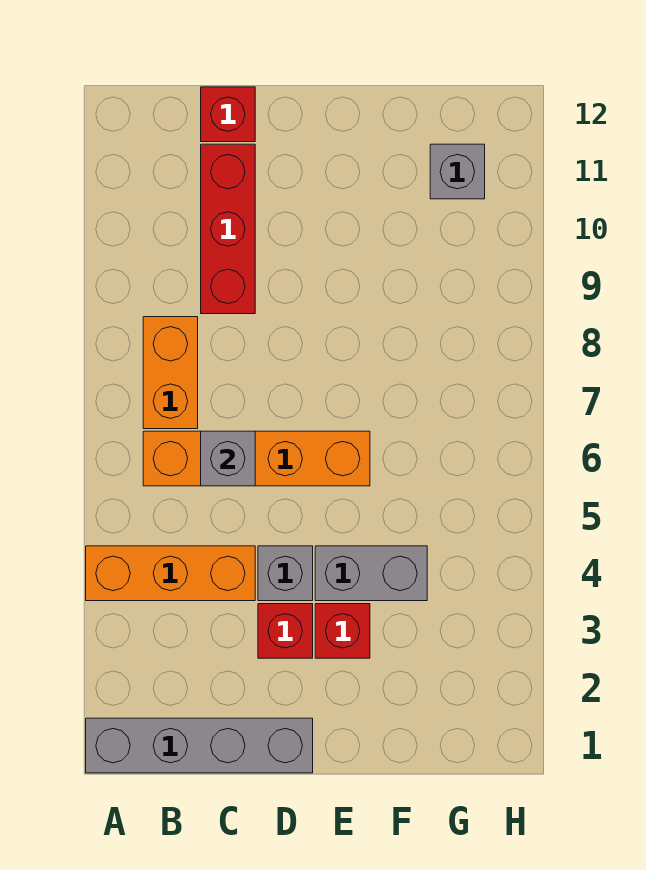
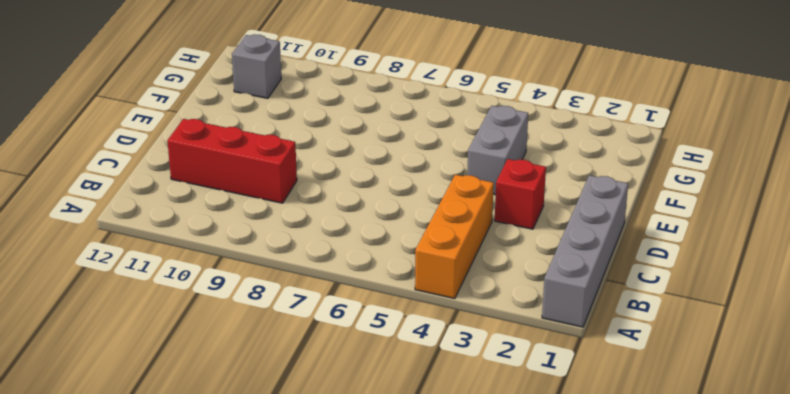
none -> orange brick B6:E6 level 1
none -> orange brick B7:B8 level 1
none -> red brick C12 level 1

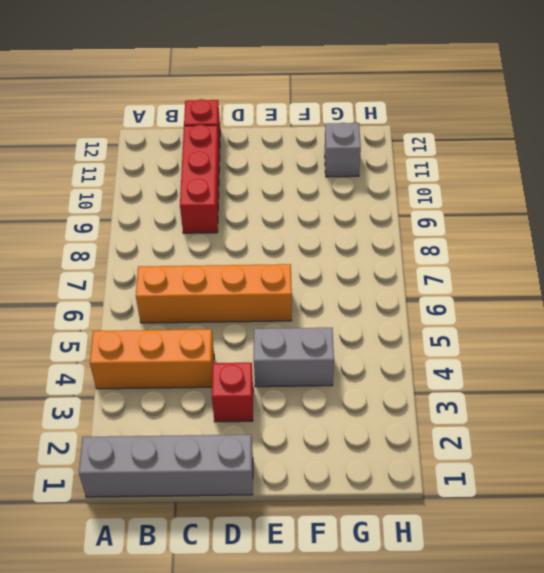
none -> orange brick B7:B8 level 1
none -> grey brick D4 level 1
none -> red brick E3 level 1

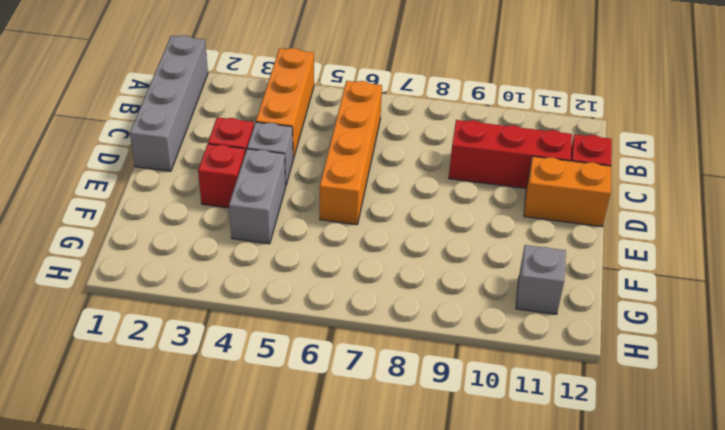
orange brick D11:D12 level 1 -> orange brick B7:B8 level 1
none -> grey brick C6 level 2

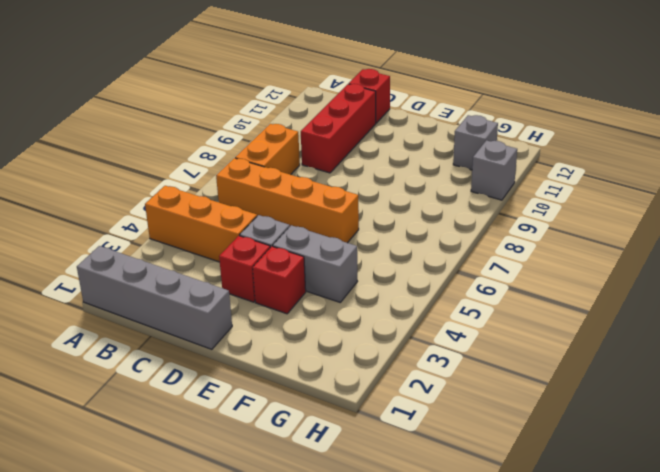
grey brick H10 level 1 -> grey brick C6 level 2

